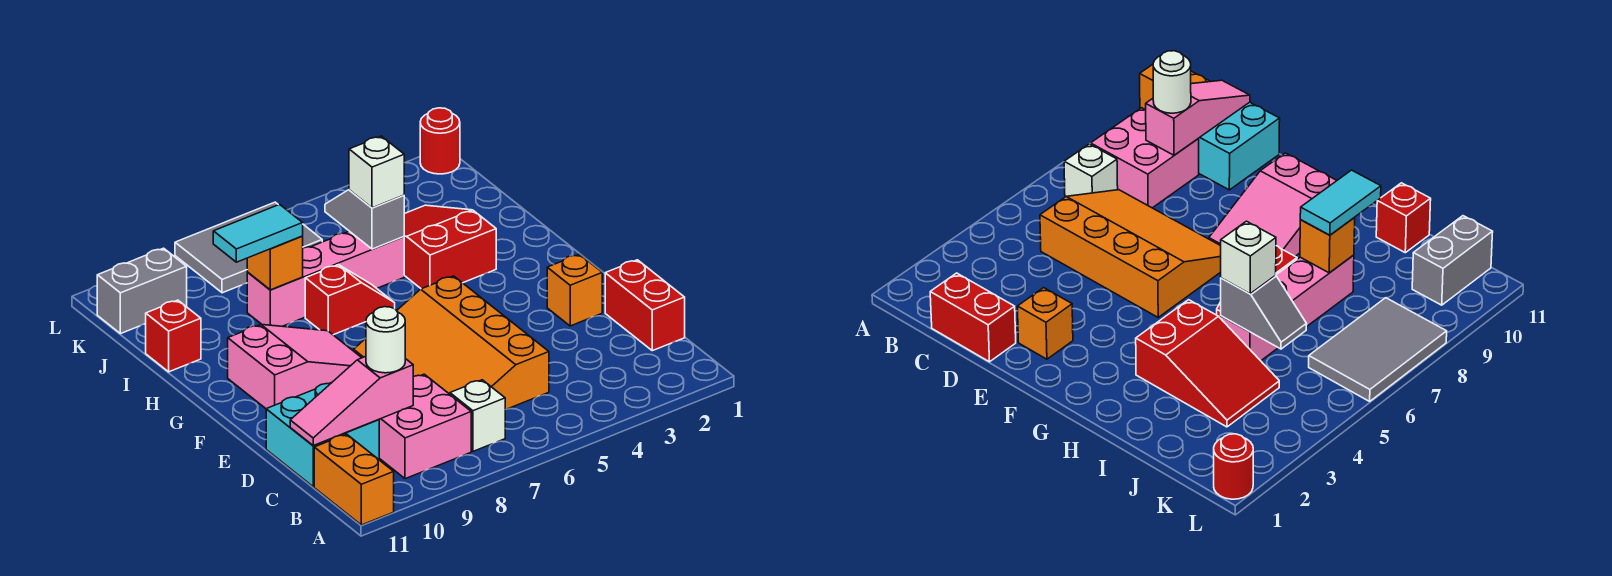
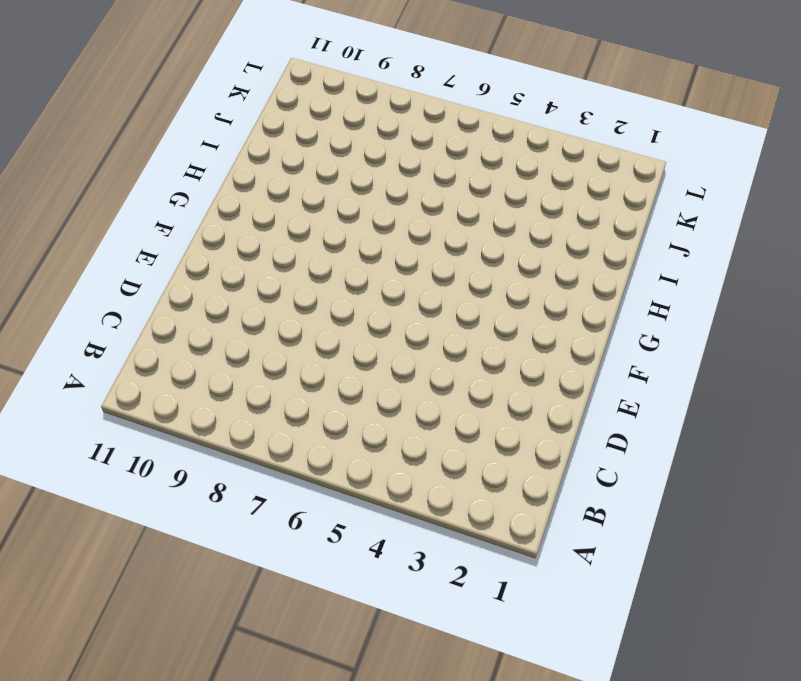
none -> orange brick A11:B11 level 1
none -> white brick B7 level 1
none -> pink brick B8:C9 level 1

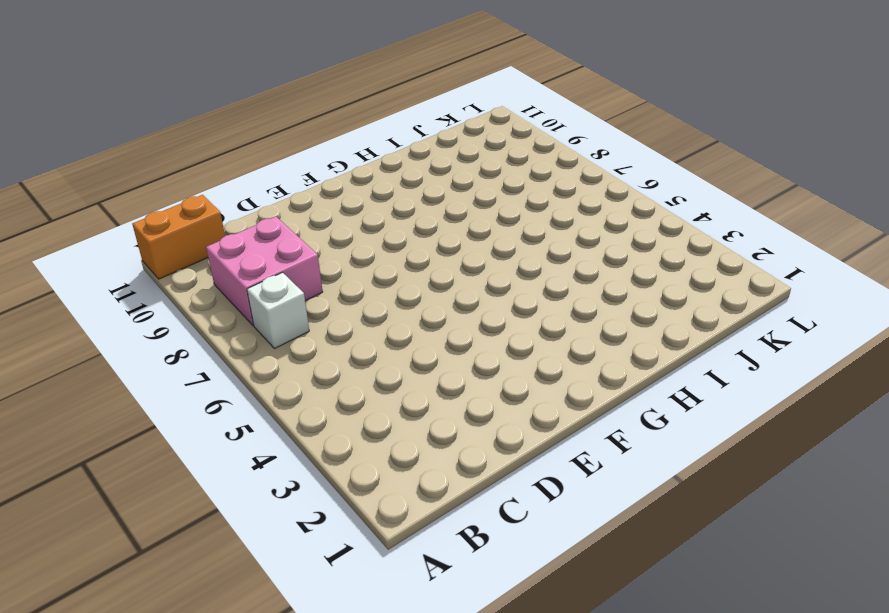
none -> red brick C1:D1 level 1
none -> orange slope C5:F7 level 1 top 5
none -> cyan brick C10:D11 level 1

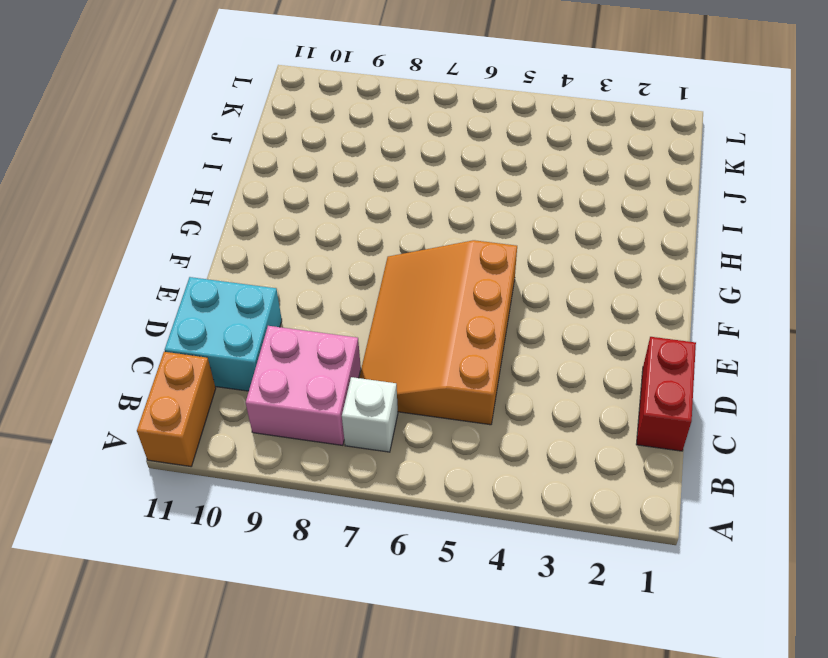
none -> orange brick E2 level 1
none -> pink slope F8:G10 level 1 top 10
none -> red slope H3:J4 level 1 top H

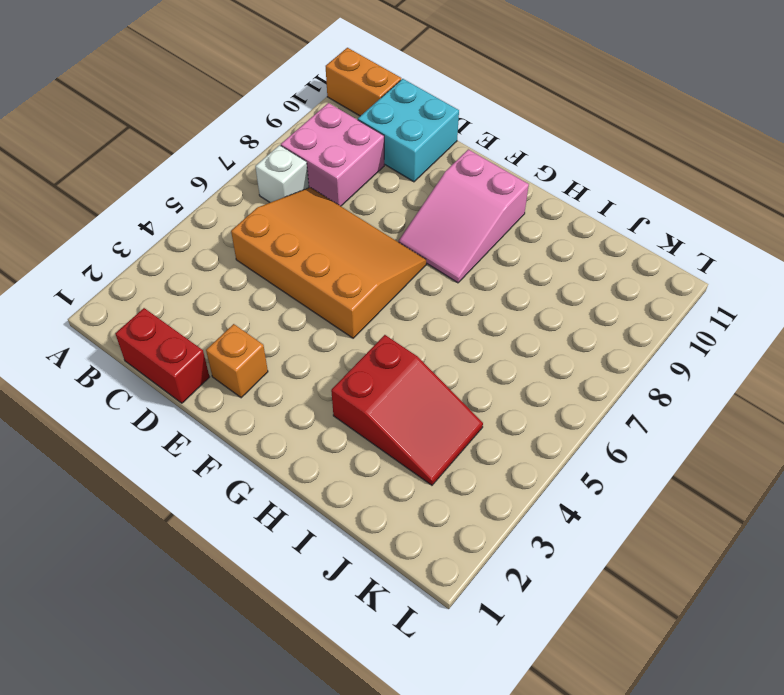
none -> red slope H6:H7 level 1 top 7
none -> pink brick I5:I8 level 1
none -> red brick I11 level 1

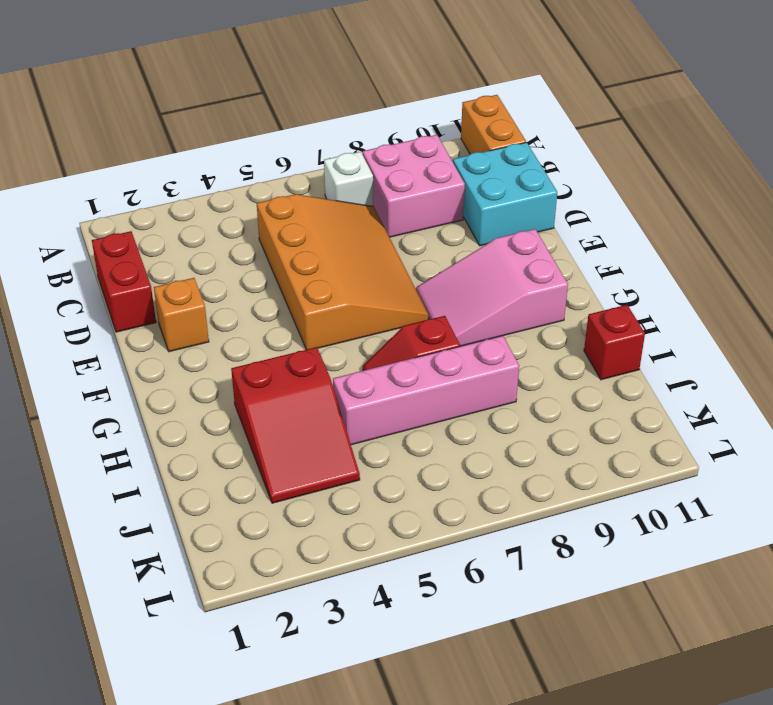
none -> grey tile K6:L8 level 1
none -> grey brick K10:K11 level 1
none -> red round brick L1 level 1

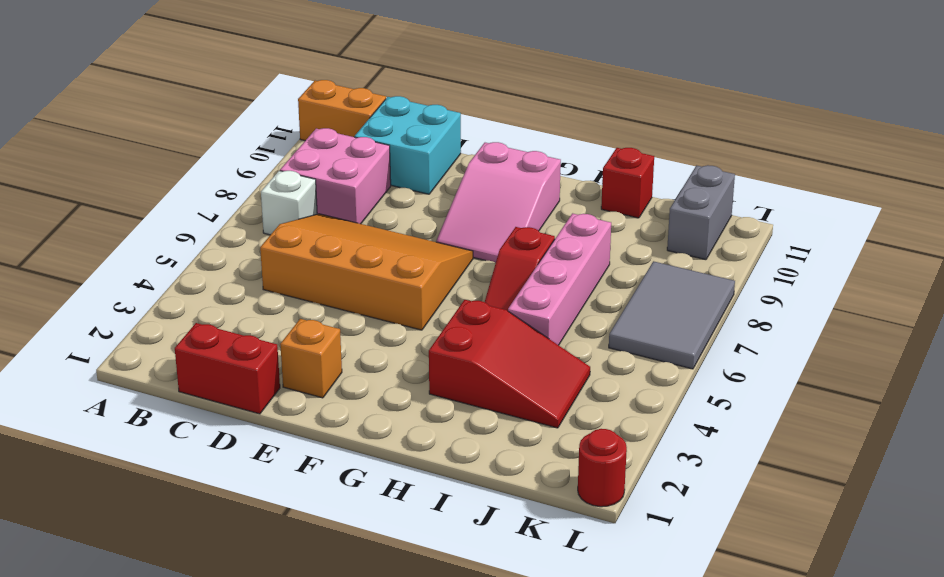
none -> pink slope C9:C11 level 2 top 9
none -> grey slope I5:J5 level 2 top I
none -> orange brick I8 level 2

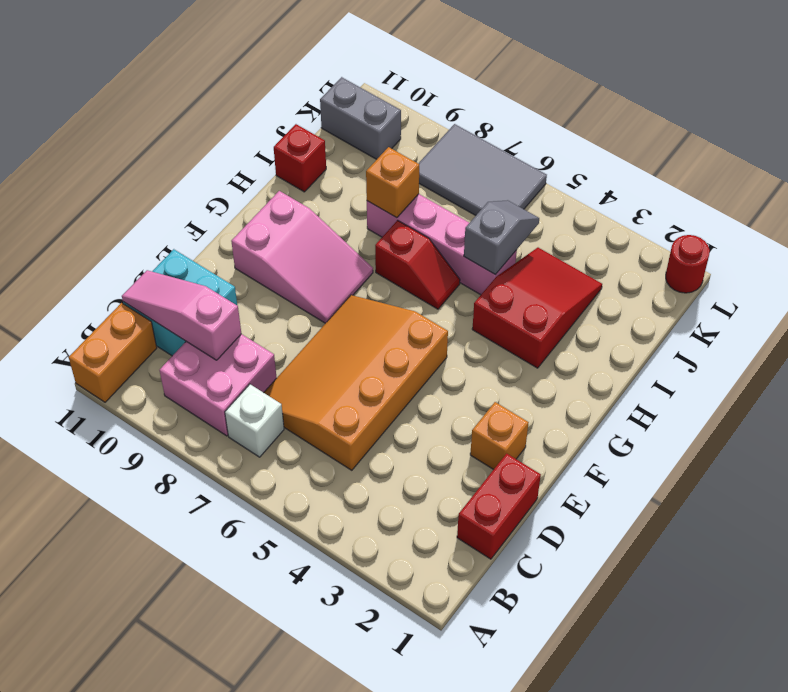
none -> white round brick C9 level 3
none -> white brick I5 level 3
none -> cyan tile I8:I9 level 3

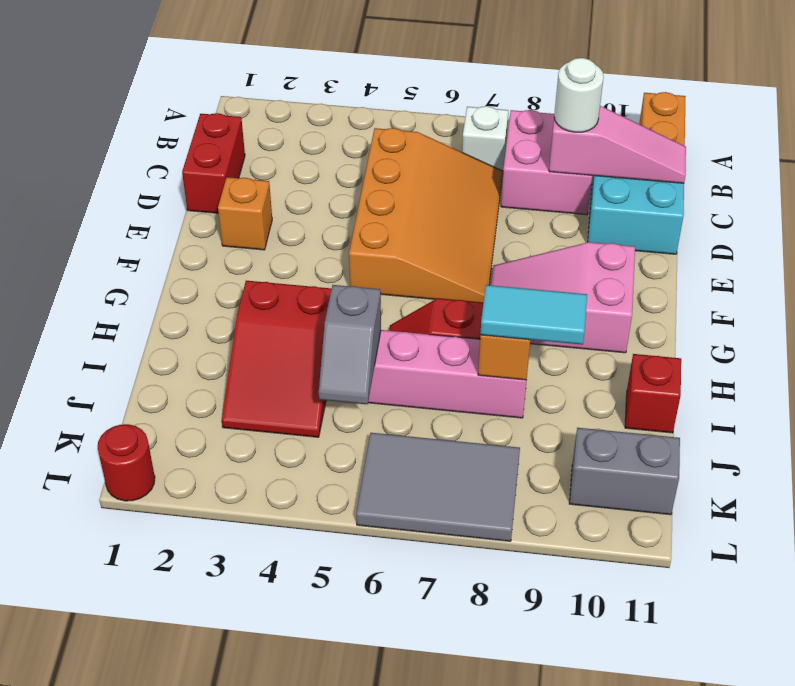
none -> white brick I5 level 3

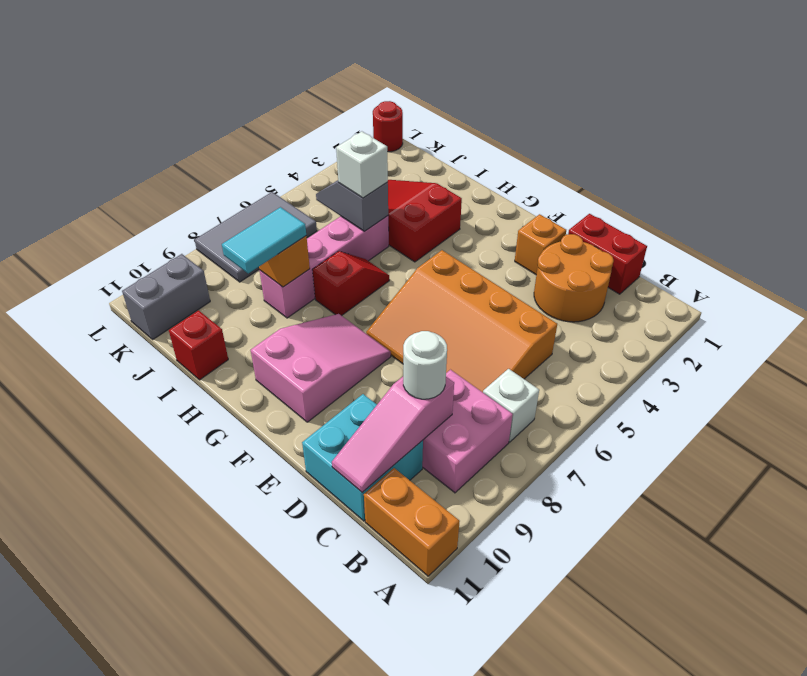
orange round brick C2:D3 level 1 -> none

